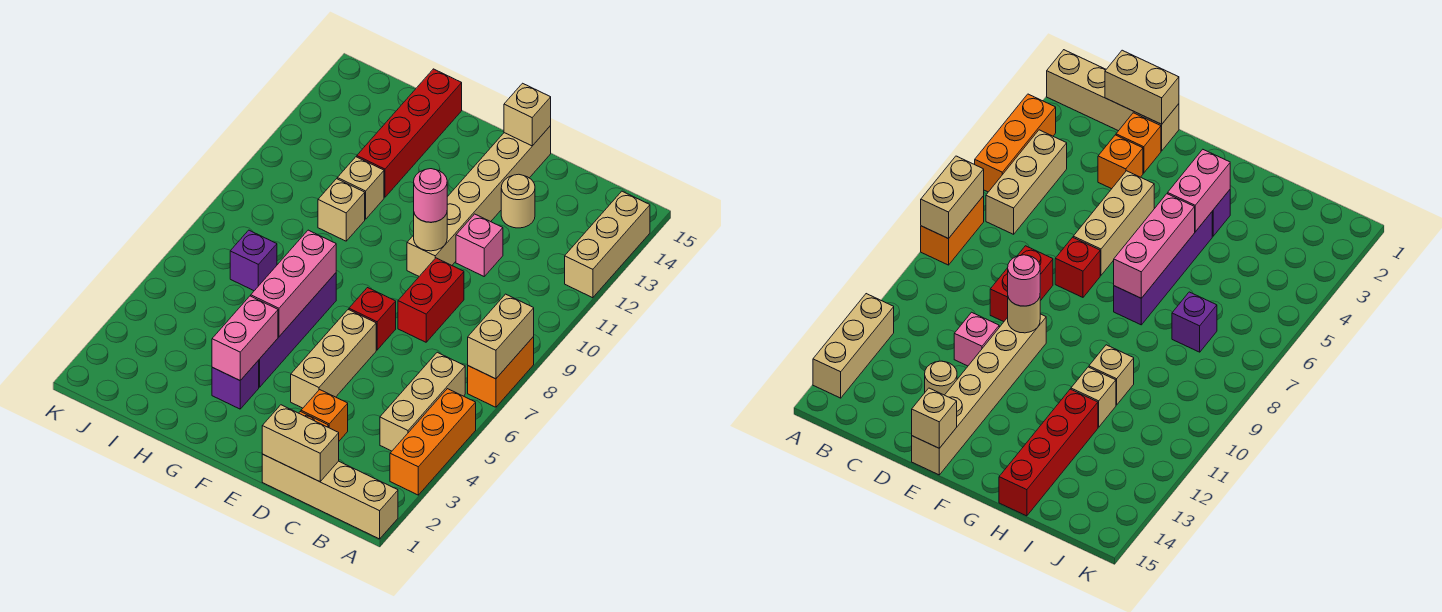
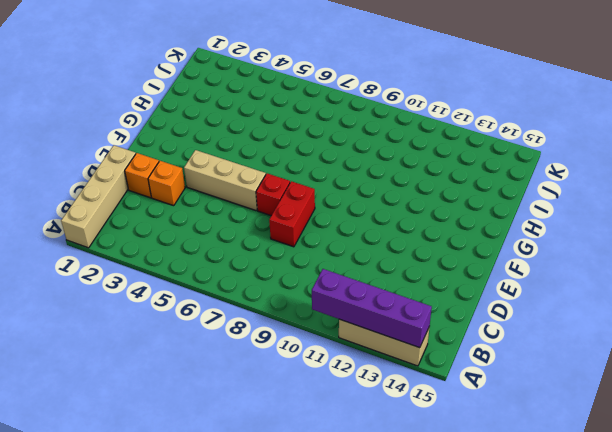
purple brick A11:A14 level 2 -> purple brick G4:G7 level 1
red brick D8:E8 level 1 -> red brick D8:D9 level 1
none -> orange brick A3:A5 level 1
none -> orange brick A7:A8 level 1
none -> tan brick B4:B6 level 1

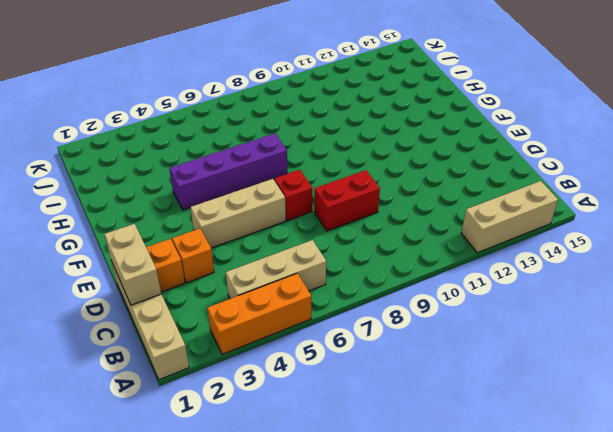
none -> orange brick A7:A8 level 1
none -> pink brick D11 level 1
none -> tan round brick D13 level 1

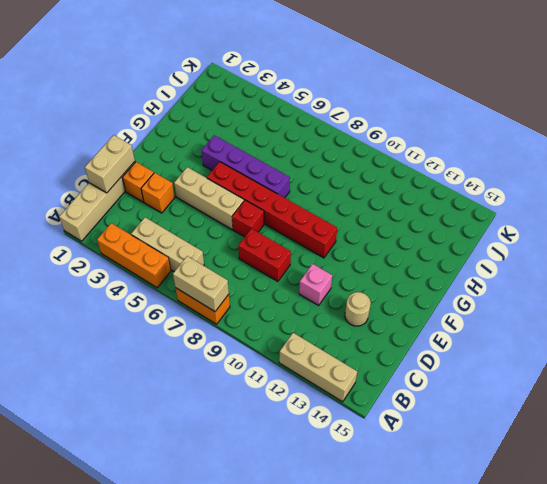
red brick F5:F10 level 1 -> none
none -> tan brick E10:E15 level 1
none -> purple brick G3 level 1
none -> tan brick H10 level 1

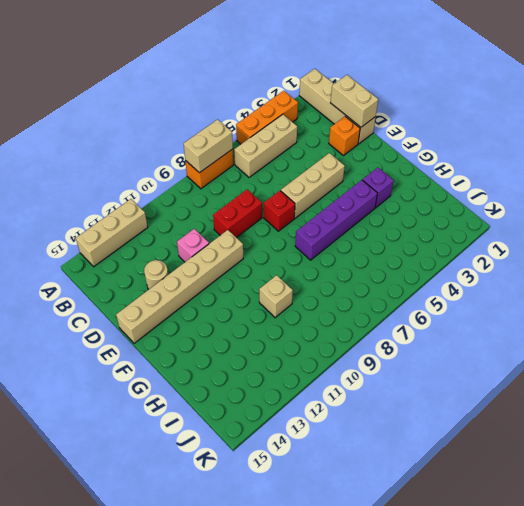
none -> orange brick D3 level 1
none -> tan brick H11 level 1
none -> red brick H12:H15 level 1

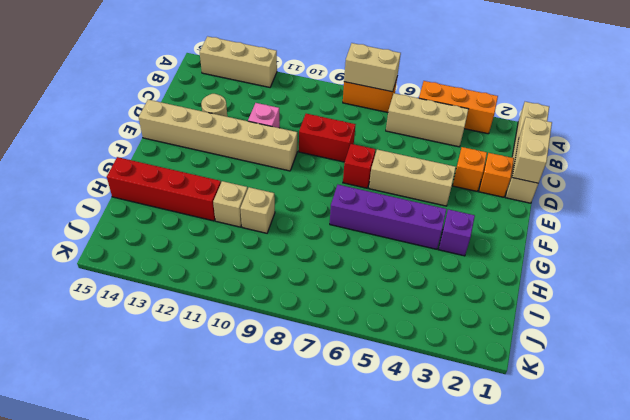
none -> purple brick I7 level 1
none -> tan round brick E10 level 2
none -> tan brick E15 level 2

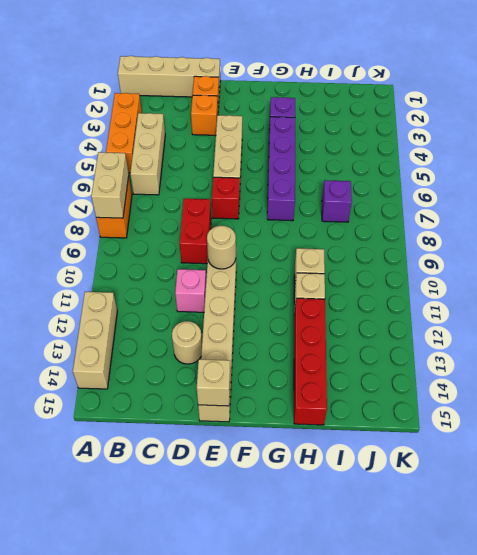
none -> tan brick C1:D1 level 2
none -> pink brick G3:G4 level 2
none -> pink brick G5:G7 level 2

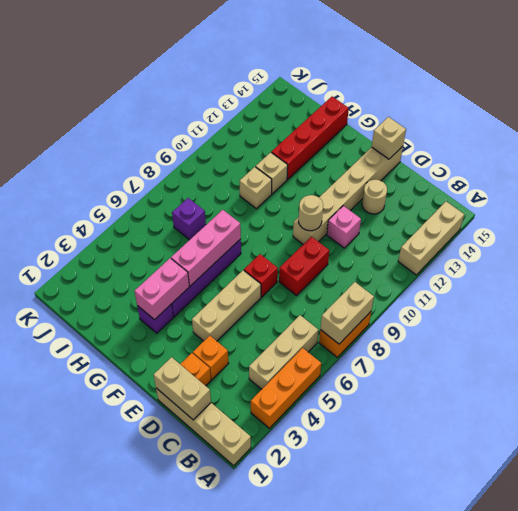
none -> pink round brick E10 level 3

